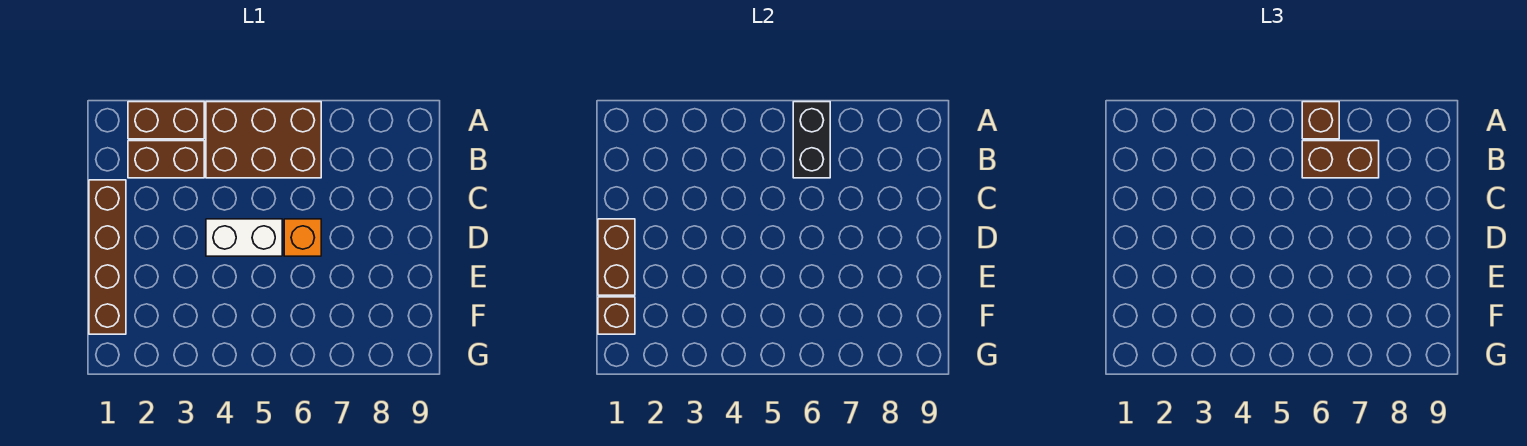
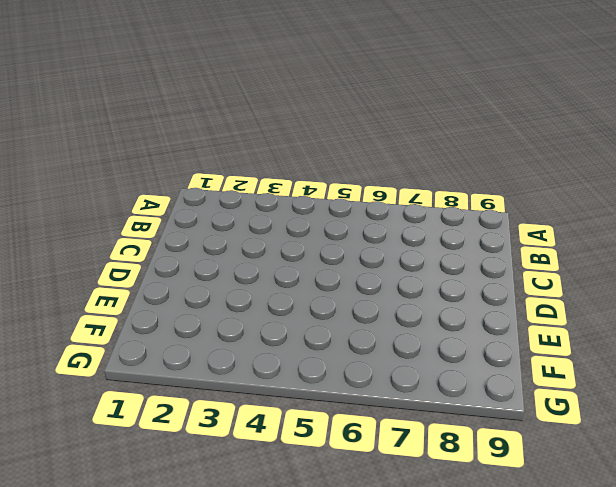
none -> brown brick A2:A3 level 1
none -> brown brick A4:B6 level 1

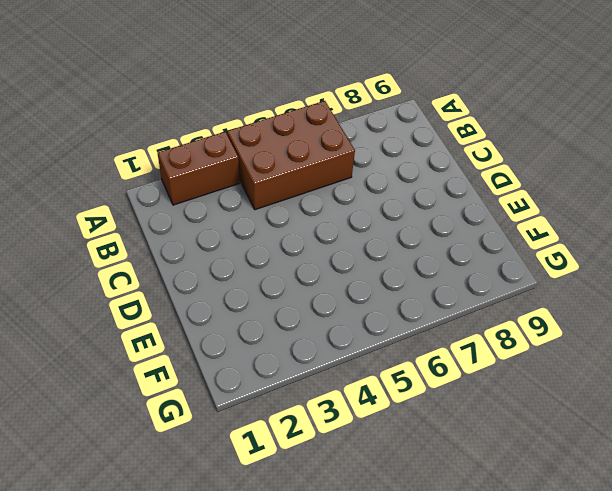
none -> brown brick B2:B3 level 1
none -> brown brick C1:F1 level 1

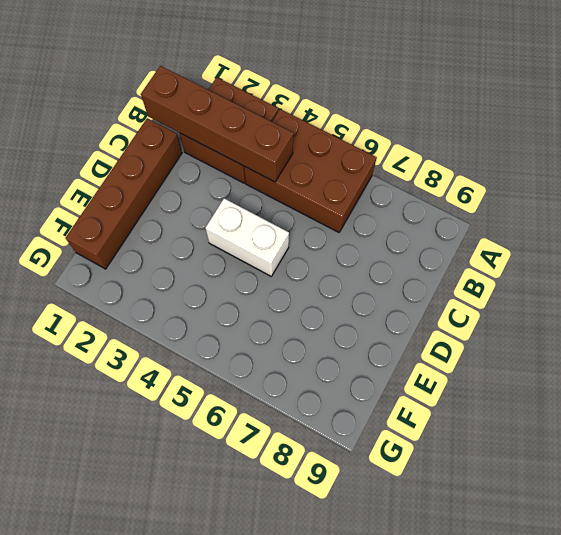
brown brick B1:B4 level 2 -> none
none -> orange brick D6 level 1
none -> black brick A6:B6 level 2

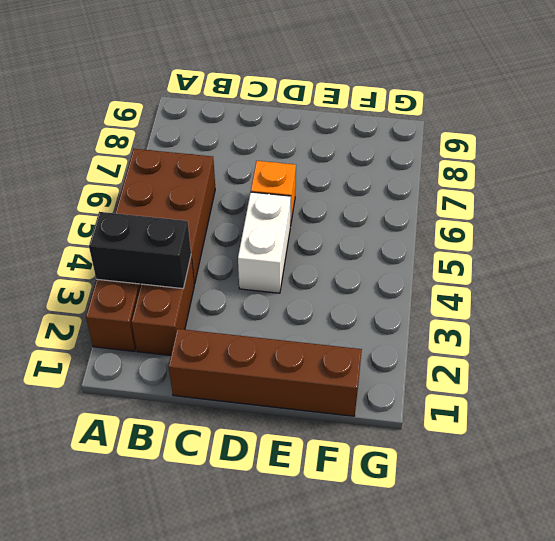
black brick A3:B3 level 2 -> black brick A6:B6 level 2
none -> brown brick D1:E1 level 2
none -> brown brick F1 level 2

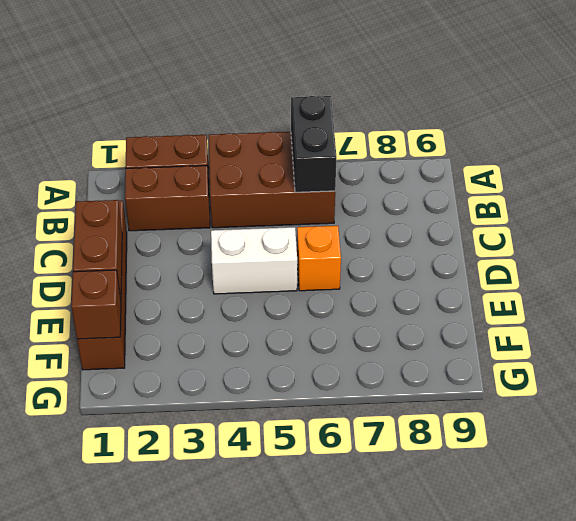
none -> brown brick A6 level 3
none -> brown brick B6:B7 level 3

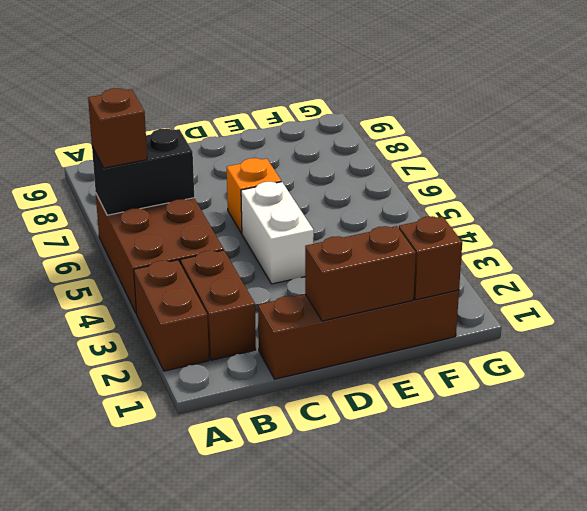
none -> brown brick B6:B7 level 3

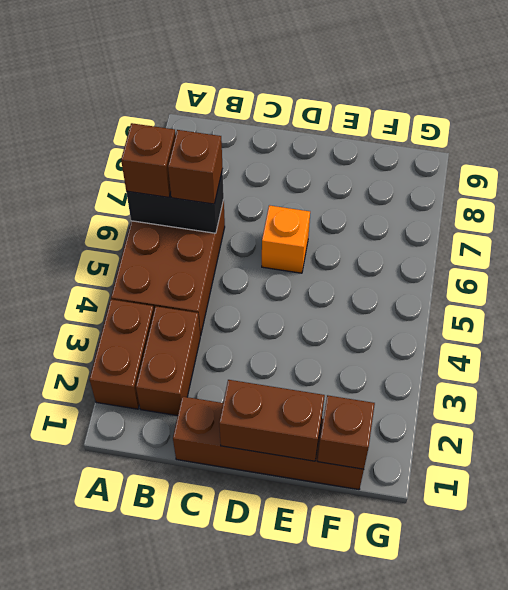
brown brick B6 level 3 -> brown brick B6:B7 level 3
none -> white brick D4:D5 level 1

